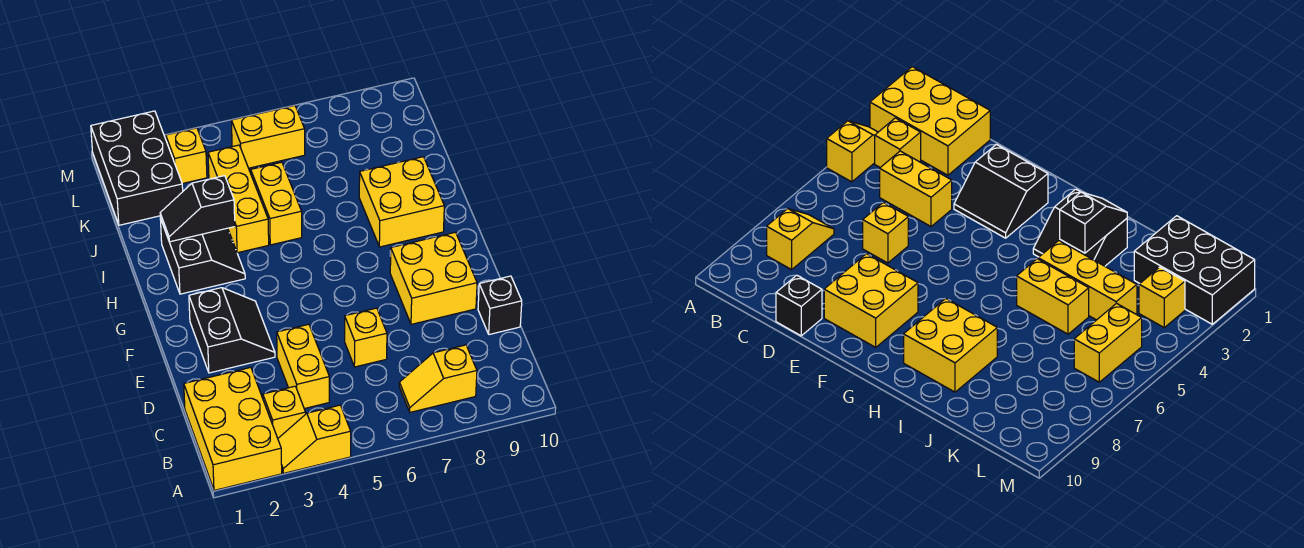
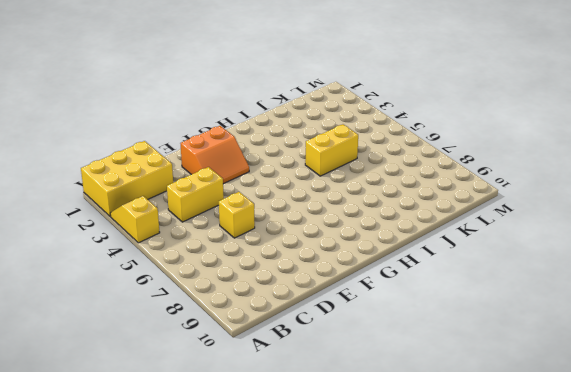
orange slope E2:F3 level 1 top 2 -> black slope E2:F3 level 1 top 2
none -> yellow brick B3 level 1
none -> yellow slope B7:B8 level 1 top 8
none -> black brick D10 level 1

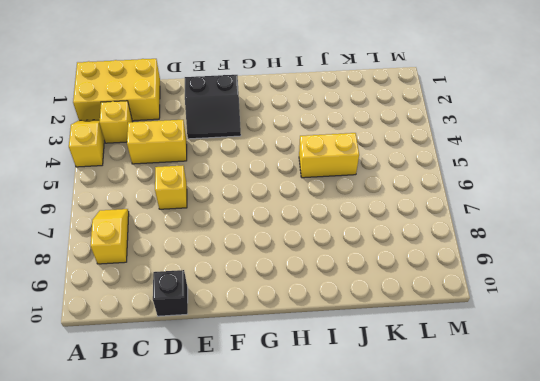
none -> yellow brick E8:F9 level 1
none -> black slope H2:I3 level 1 top 2
none -> yellow brick H8:I9 level 1

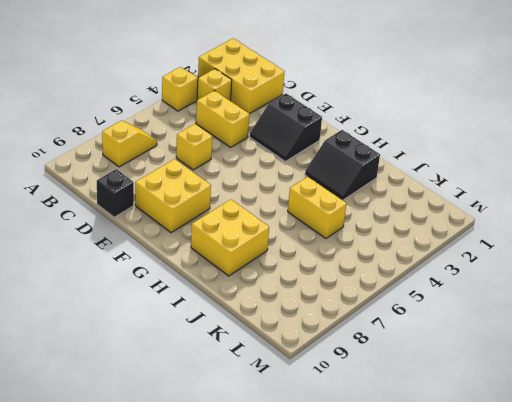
none -> yellow brick I4:K4 level 1
none -> black brick K1:M2 level 1
none -> yellow brick L3 level 1

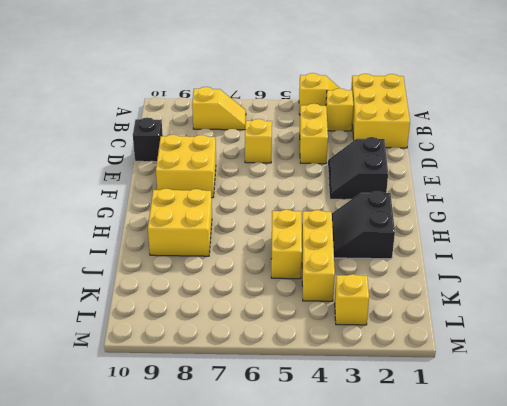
none -> black brick K1:M2 level 1
none -> yellow brick L5:L6 level 1
none -> black slope I2:I3 level 2 top 3

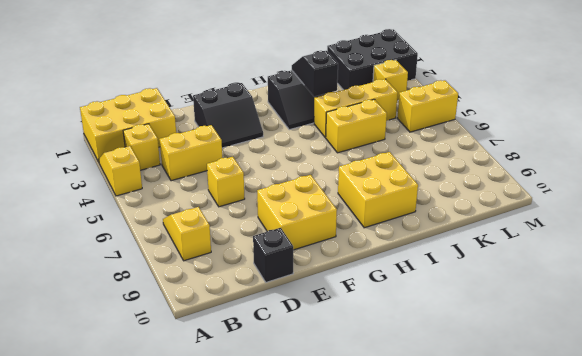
yellow brick L5:M5 level 1 -> yellow brick L5:L6 level 1

